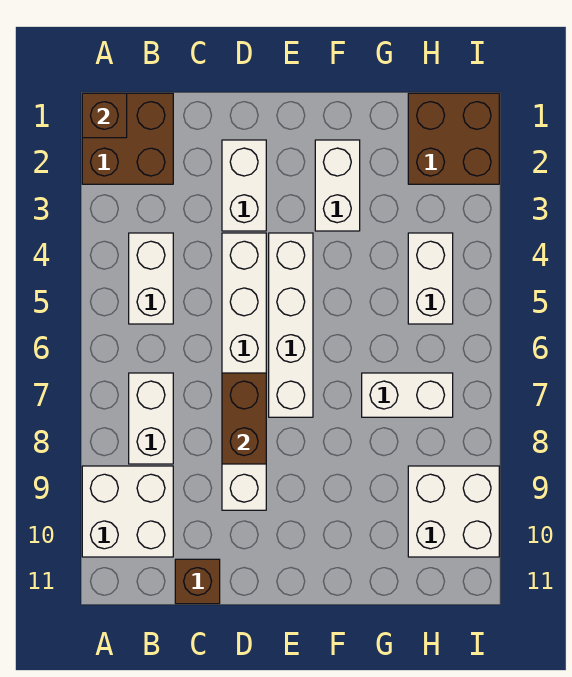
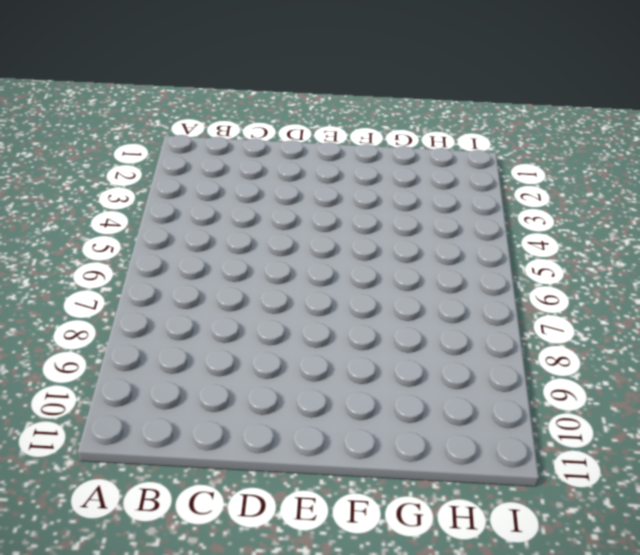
none -> brown brick A1:B2 level 1
none -> white brick A9:B10 level 1
none -> white brick B4:B5 level 1

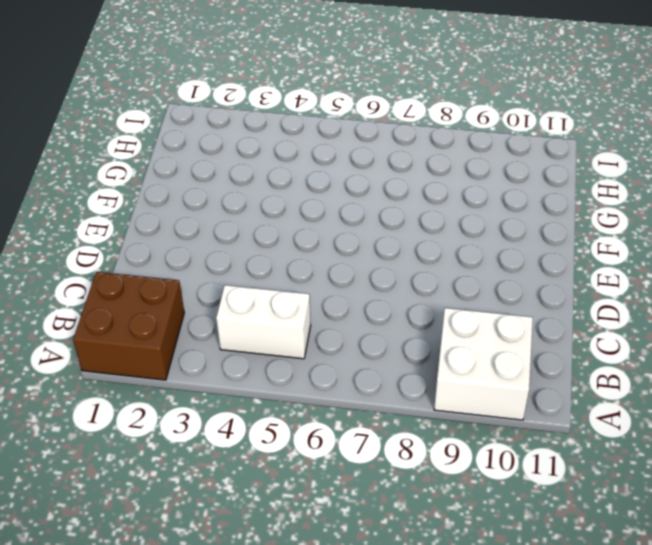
none -> white brick B7:B8 level 1
none -> brown brick C11 level 1
none -> white brick D2:D3 level 1

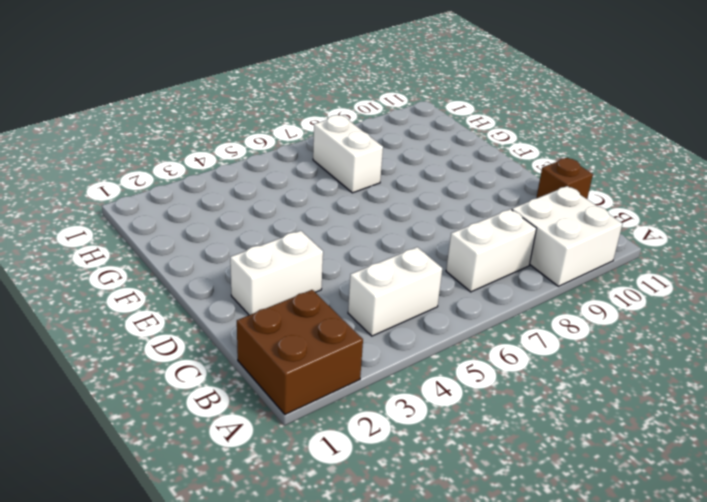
none -> white brick D4:D9 level 1
none -> white brick E4:E7 level 1
none -> white brick F2:F3 level 1

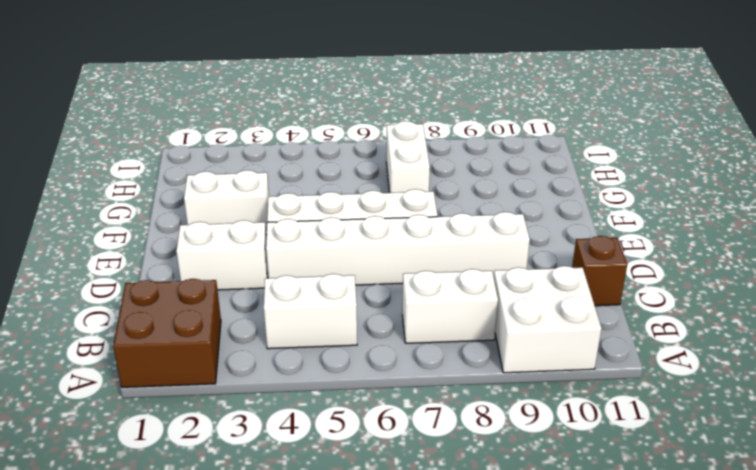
none -> brown brick H1:I2 level 1
none -> white brick H4:H5 level 1
none -> white brick H9:I10 level 1

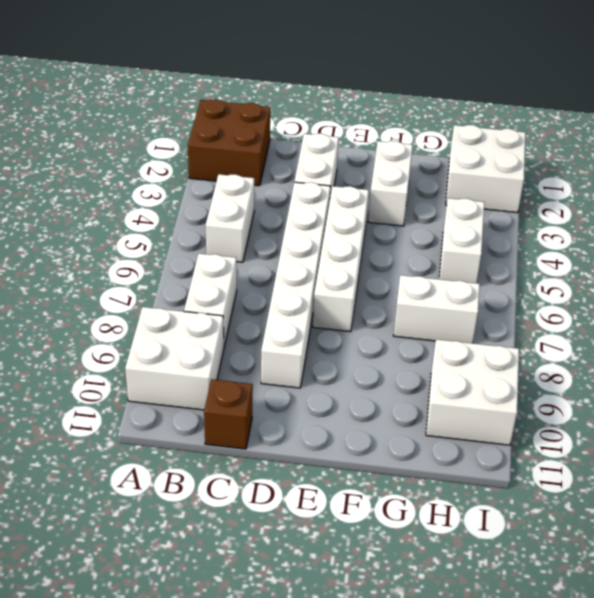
white brick H1:I2 level 1 -> brown brick H1:I2 level 1
none -> brown brick A1 level 2
none -> brown brick D7:D8 level 2

